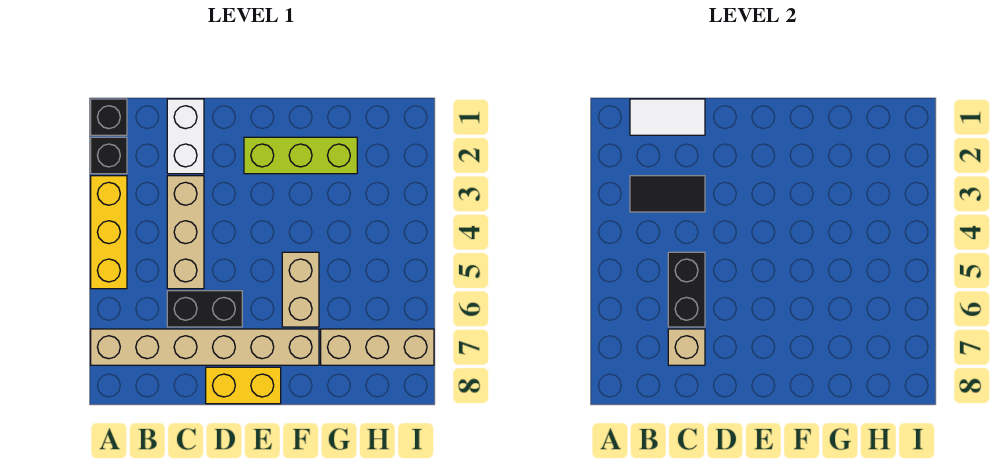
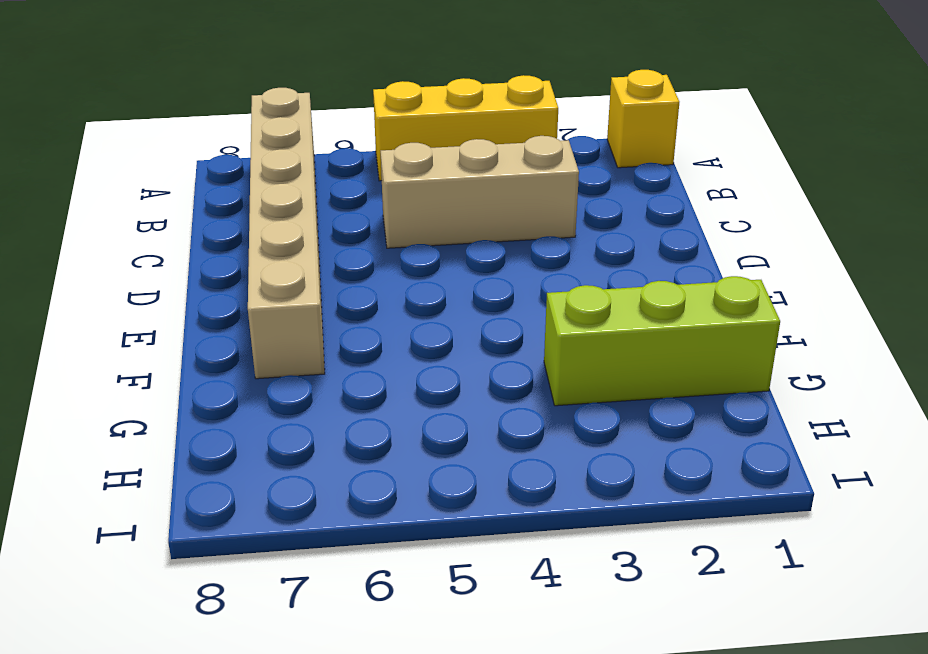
yellow brick A1 level 1 -> black brick A1 level 1
lime brick G1:G3 level 1 -> lime brick E2:G2 level 1
none -> black brick A2 level 1
none -> white brick C1:C2 level 1
none -> black brick C6:D6 level 1

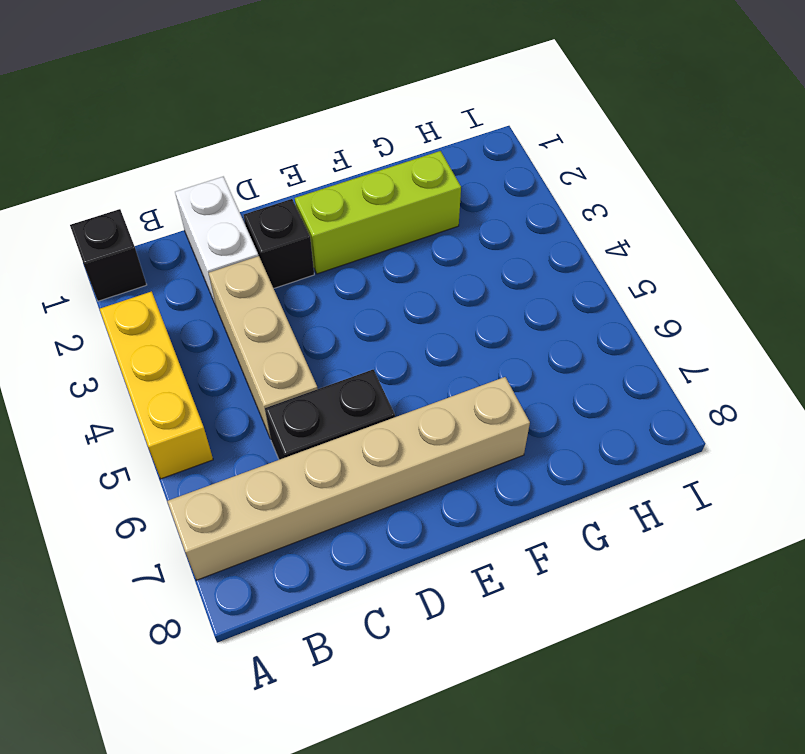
black brick D2 level 1 -> black brick A2 level 1
none -> yellow brick D8:E8 level 1
none -> tan brick F5:F6 level 1
none -> tan brick G7:I7 level 1

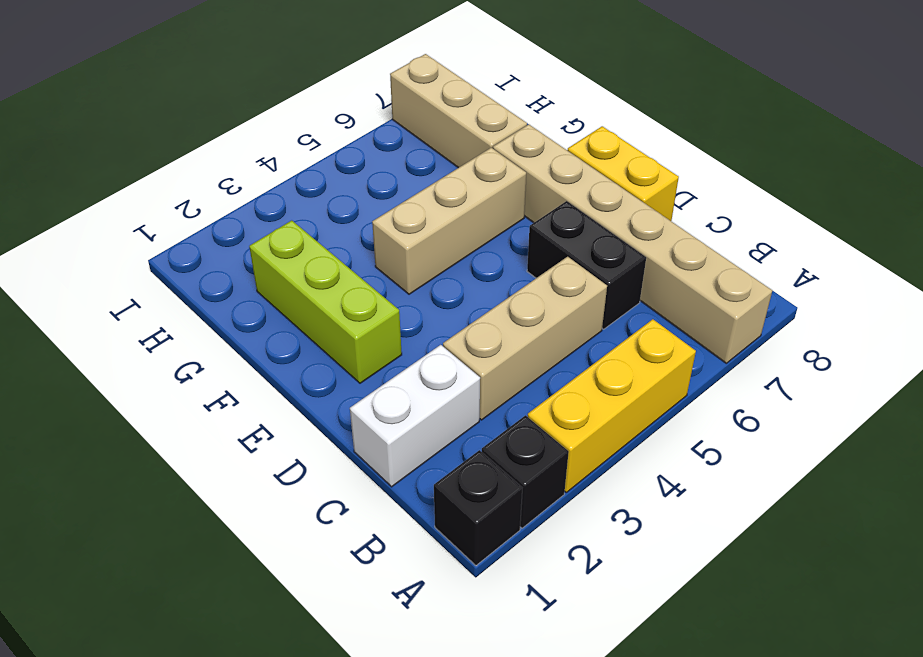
tan brick F4:F6 level 1 -> tan brick F5:F6 level 1
none -> white tile B1:C1 level 2
none -> black tile B3:C3 level 2
none -> black brick C5:C6 level 2

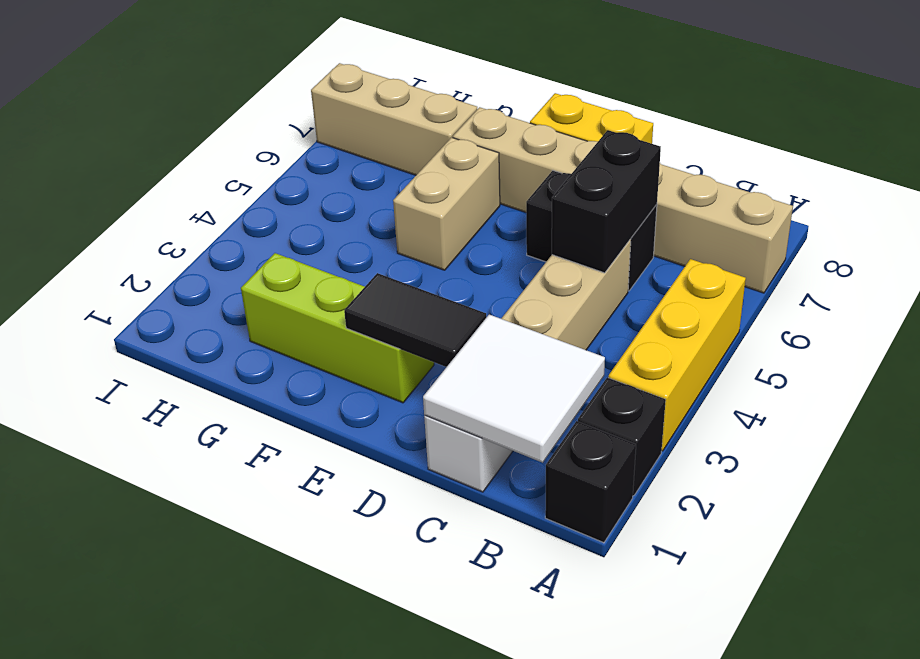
white tile B1:C2 level 2 -> white tile B1:C1 level 2
black tile D2:E2 level 2 -> black tile B3:C3 level 2
none -> tan brick C7 level 2

